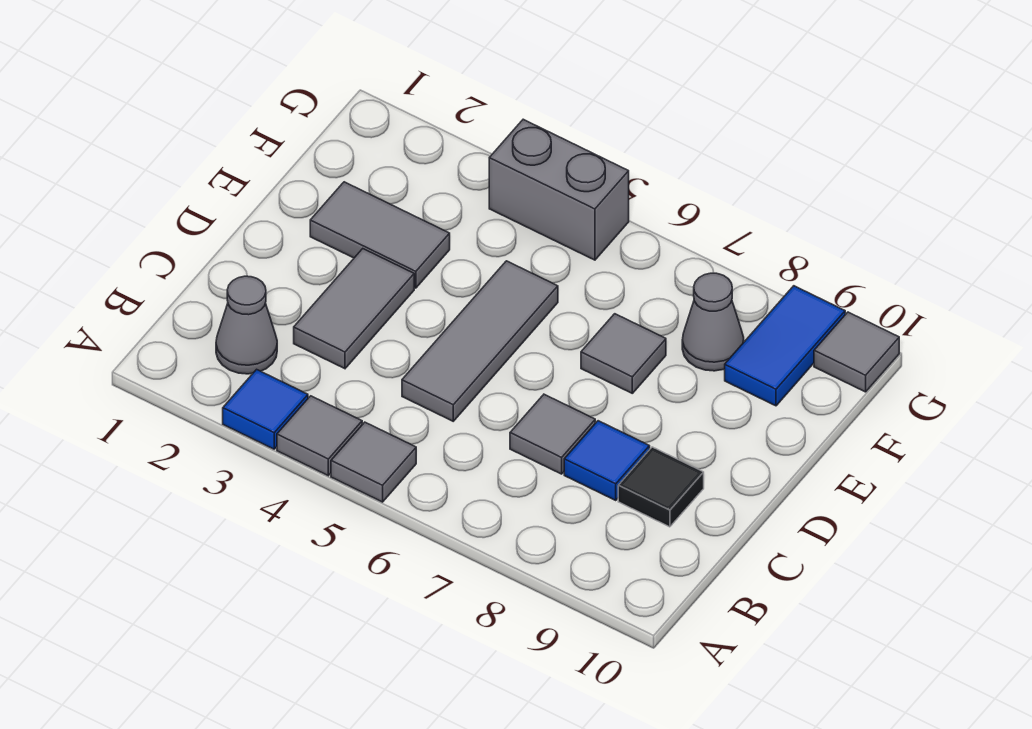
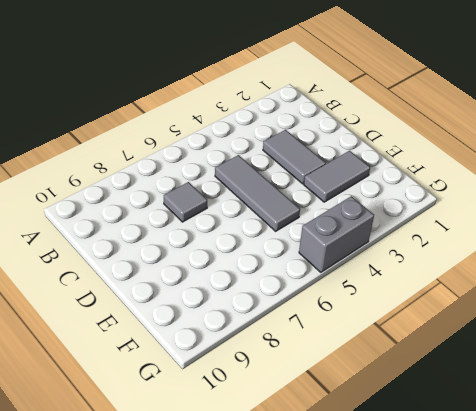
none -> blue tile A3 level 1
none -> grey tile A4 level 1
none -> grey tile A5 level 1

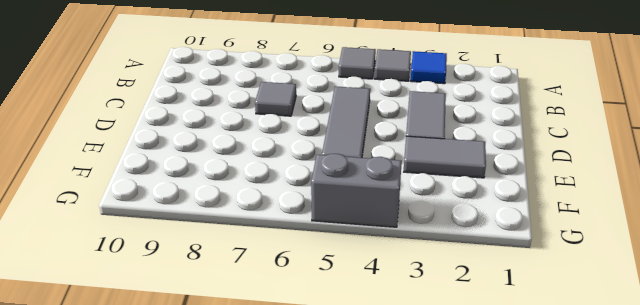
none -> grey cone B2 level 1
none -> blue tile C8 level 1
none -> black tile C9 level 1

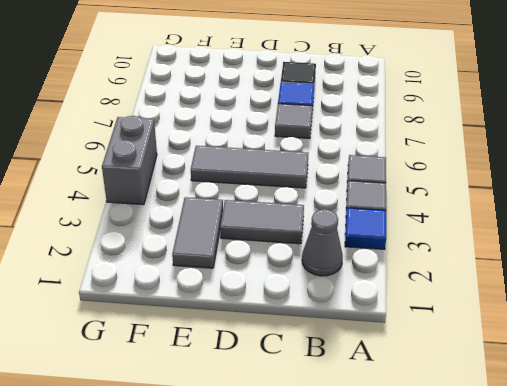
none -> grey tile E7 level 1
none -> grey cone F8 level 1
none -> blue tile F9:G9 level 1

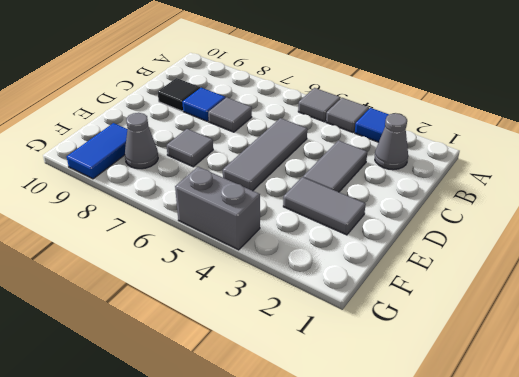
none -> grey tile G10 level 1

